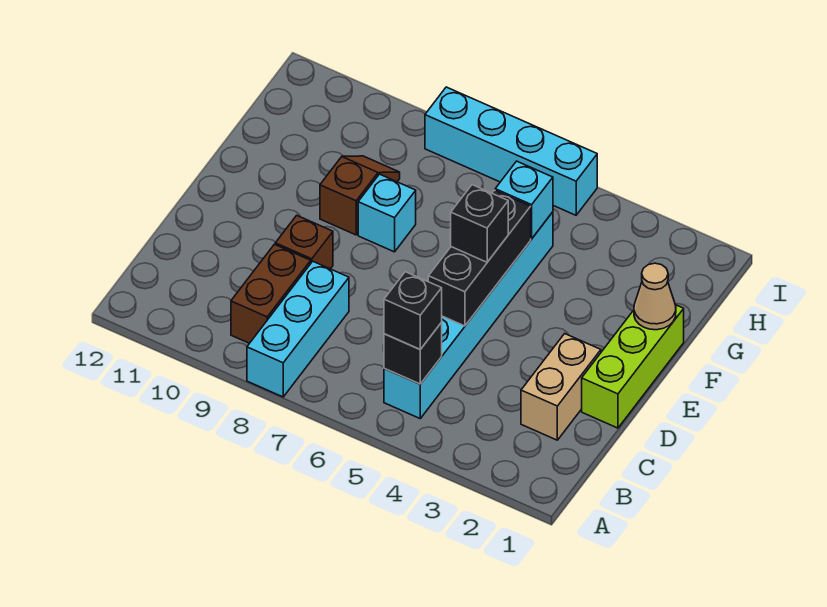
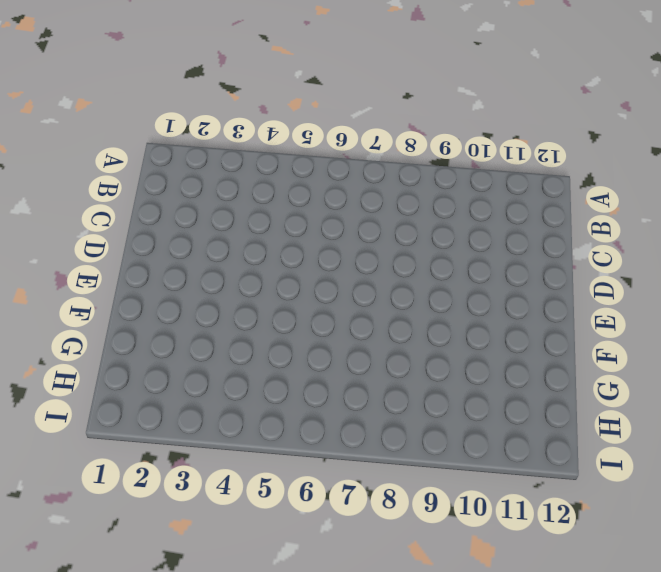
none -> cyan brick A8:C8 level 1
none -> cyan brick B5:G5 level 1
none -> brown brick B9:C9 level 1

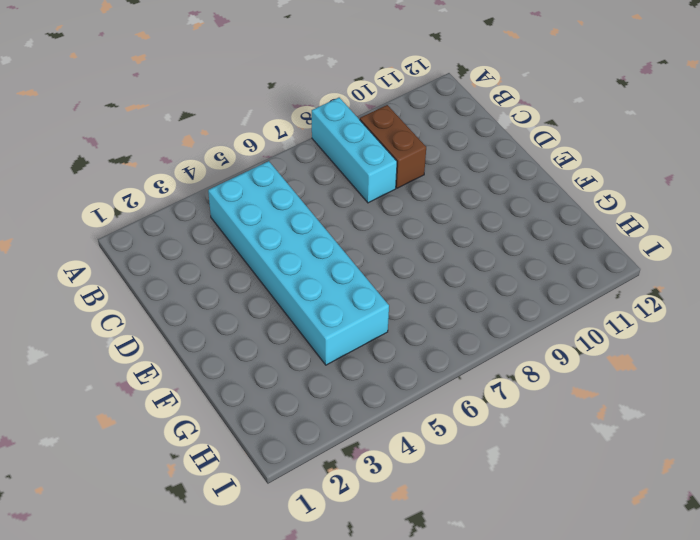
cyan brick B4:G5 level 1 -> cyan brick B5:G5 level 1
none -> tan brick C2:D2 level 1
none -> lime brick D1:F1 level 1
none -> brown brick D9 level 1

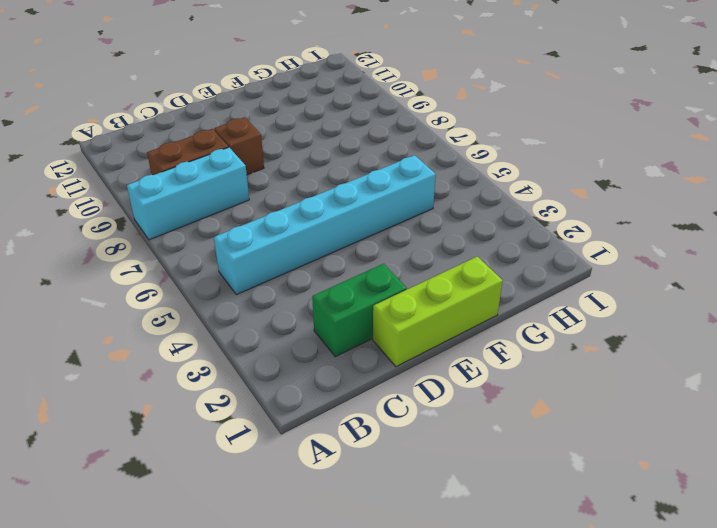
green brick C2:D2 level 1 -> tan brick C2:D2 level 1
none -> cyan brick F8 level 1
none -> brown slope F9:G9 level 1 top F
none -> cyan brick I5:I8 level 1

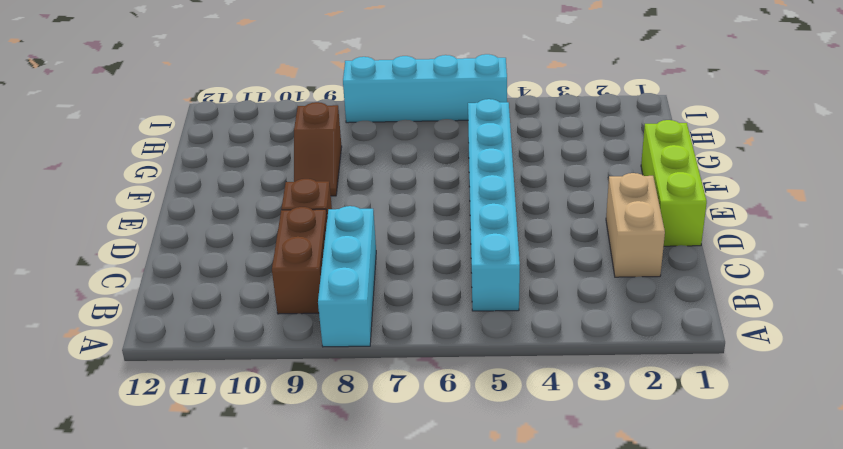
brown slope F9:G9 level 1 top G -> brown slope F9:G9 level 1 top F
none -> cyan brick F8 level 1
none -> black brick B5 level 2
none -> black brick D5:F5 level 2

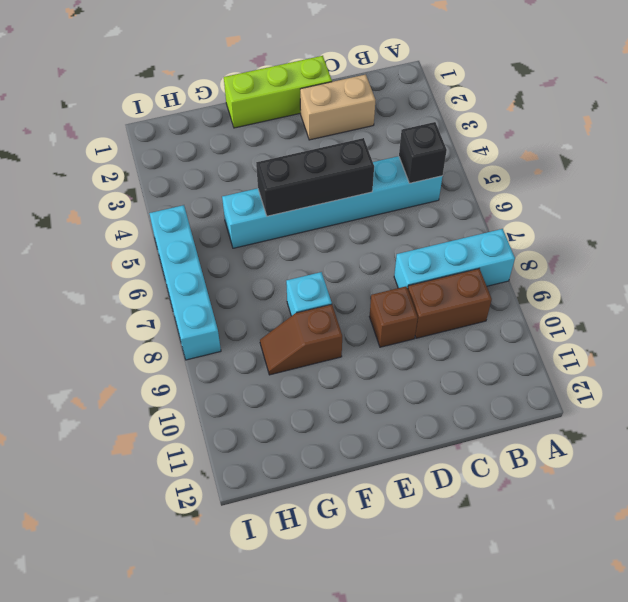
none -> tan cone F1 level 2
none -> cyan brick G5 level 2
none -> black brick B5 level 3

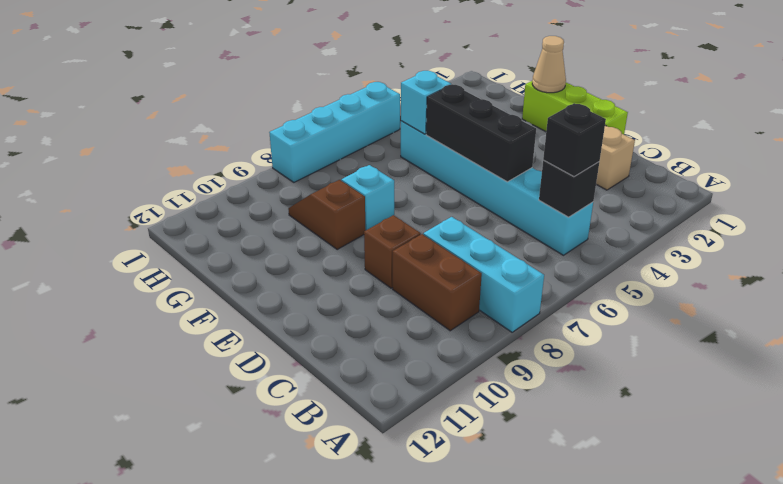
none -> black brick E5 level 3

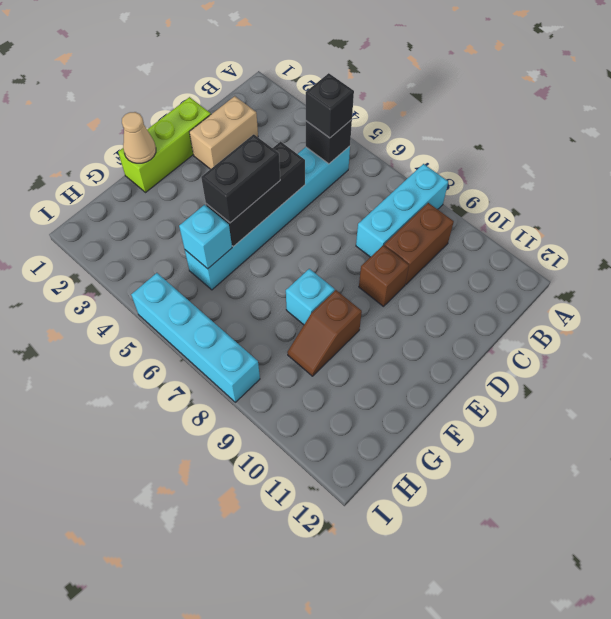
black brick E5:F5 level 3 -> black brick E5 level 3

